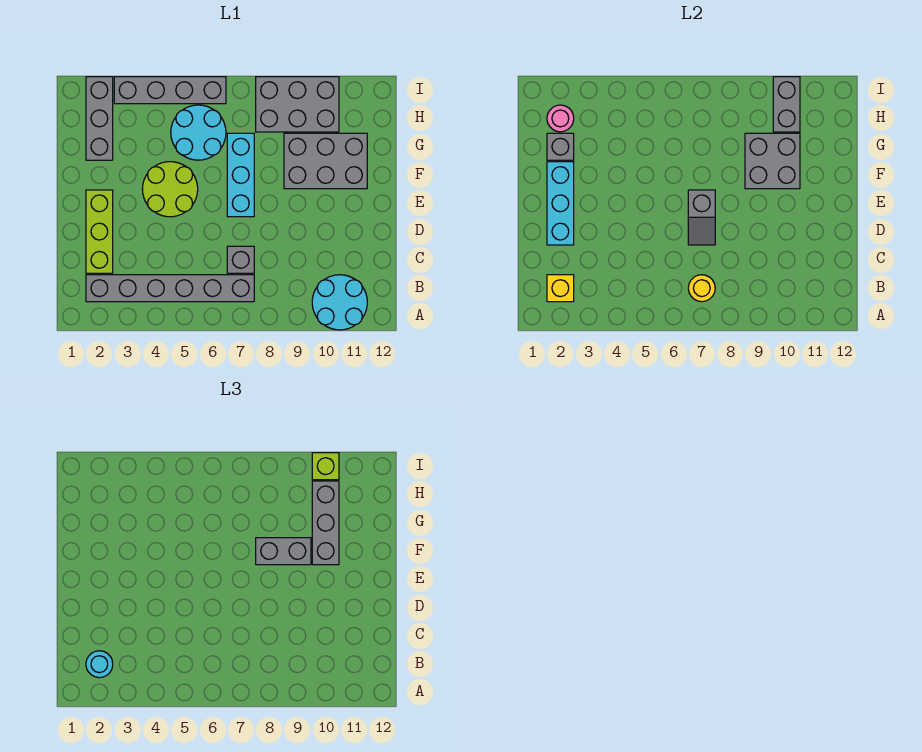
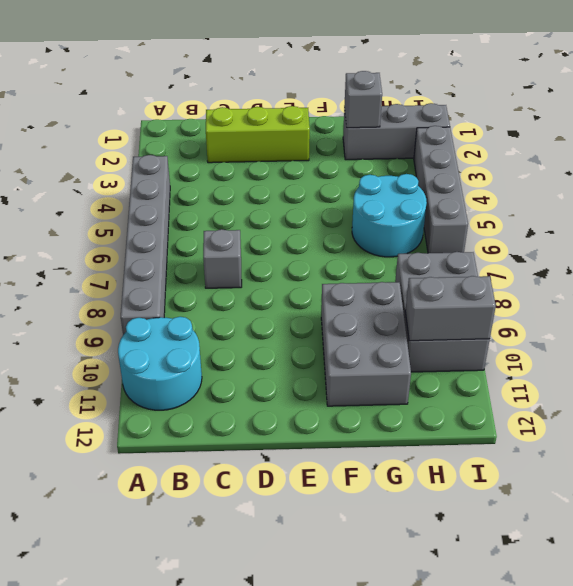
grey brick A4:A9 level 1 -> grey brick B2:B7 level 1
none -> lime round brick E4:F5 level 1
none -> cyan brick E7:G7 level 1
none -> yellow brick B2 level 2

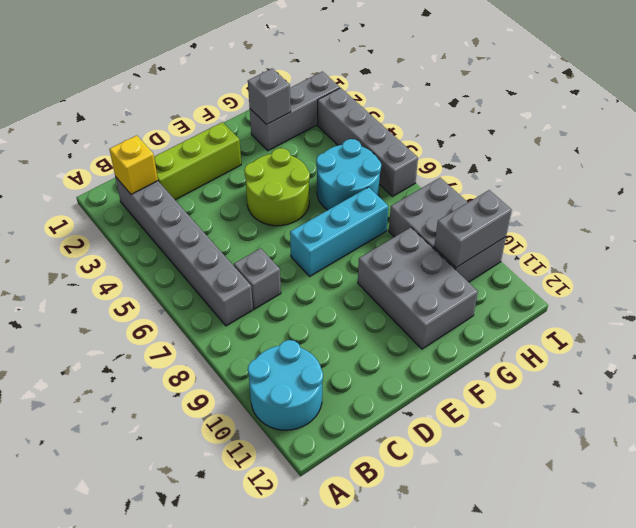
none -> yellow round brick B7 level 2
none -> cyan brick D2:F2 level 2
none -> grey slope D7:E7 level 2 top E

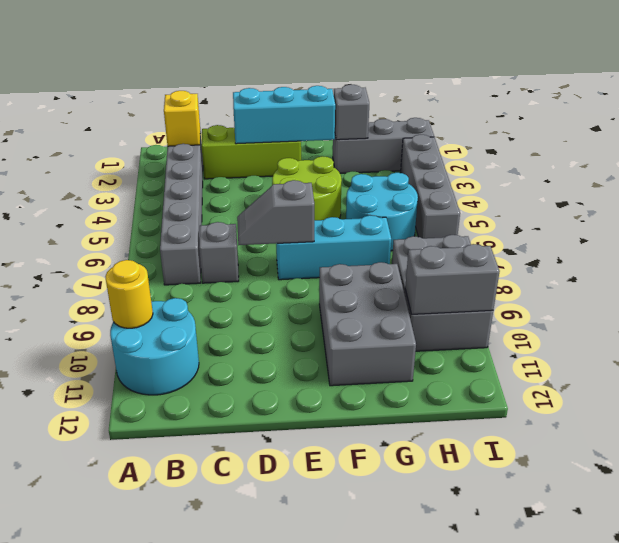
yellow round brick A10 level 2 -> yellow round brick B7 level 2
none -> grey brick F9:G10 level 2
none -> pink round brick H2 level 2
none -> cyan round brick B2 level 3

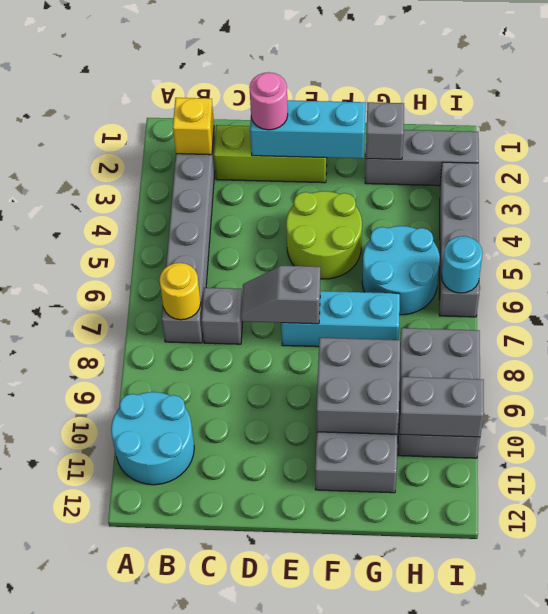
pink round brick D2 level 3 -> pink round brick H2 level 2
cyan round brick I6 level 2 -> cyan round brick B2 level 3
none -> grey brick F8:F9 level 3
none -> grey brick F10:H10 level 3
none -> lime brick I10 level 3

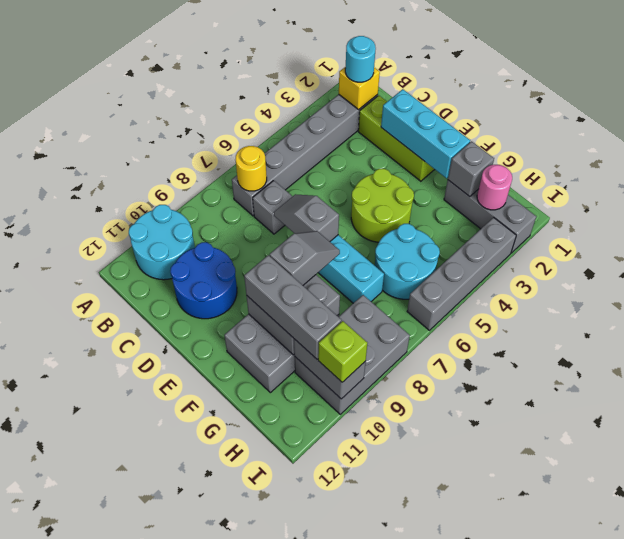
blue round brick C10:D11 level 1 -> none
grey slope F8:F9 level 3 top 9 -> grey brick F8:F9 level 3

